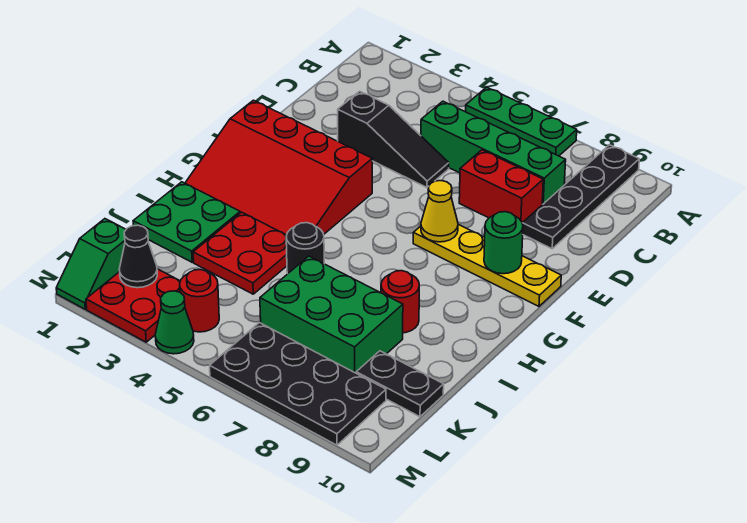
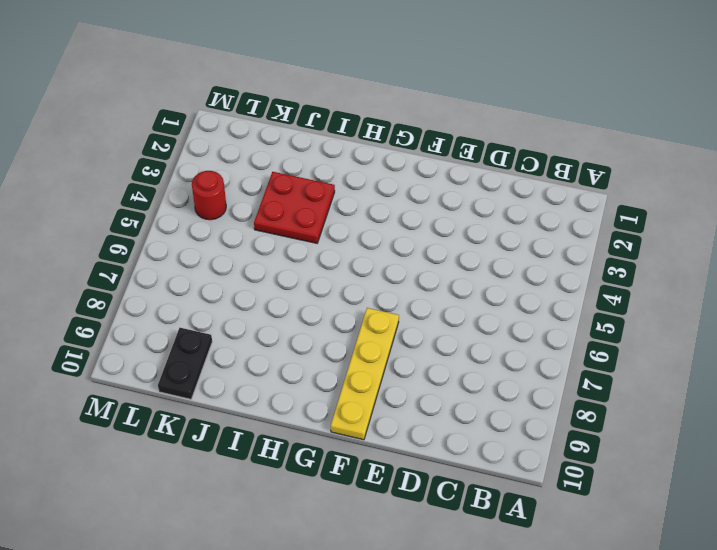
none -> green plate A5:A7 level 1
none -> black plate A9:D9 level 1
none -> green brick C5:C8 level 1

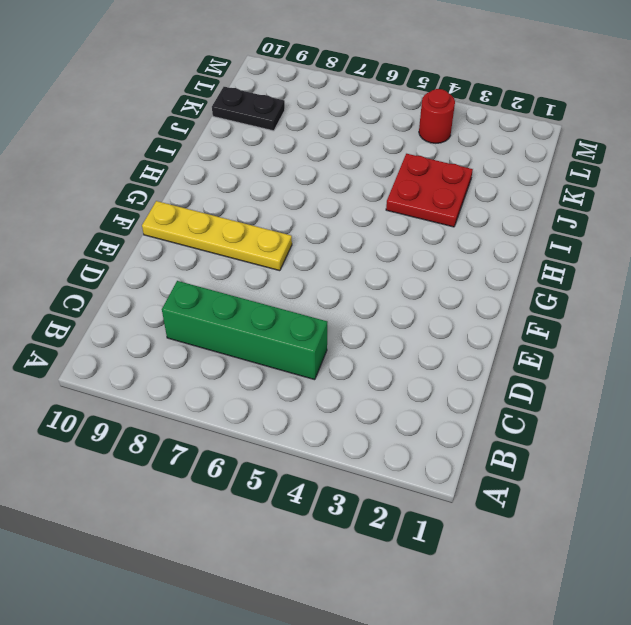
none -> green plate A5:A7 level 1
none -> black plate A9:D9 level 1
none -> black slope D3:D5 level 1 top 3

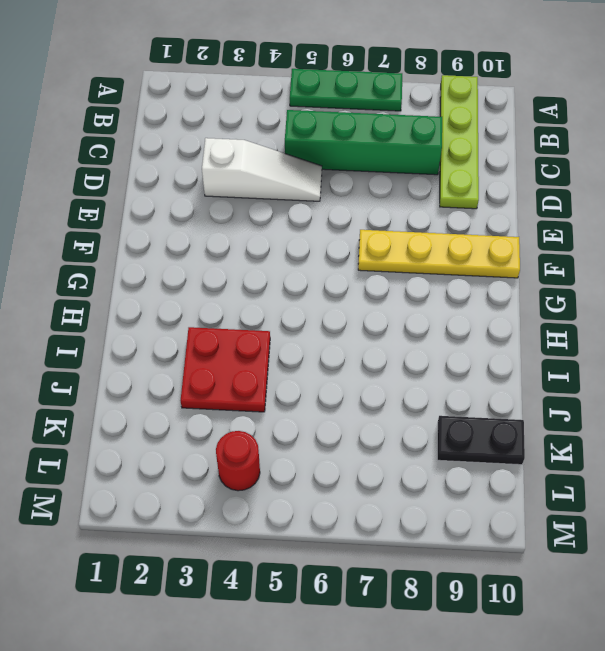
lime plate A9:D9 level 1 -> black plate A9:D9 level 1
white slope D3:D5 level 1 top 3 -> black slope D3:D5 level 1 top 3
none -> red brick D7:D8 level 1
none -> red slope F1:H4 level 1 top F
none -> green plate I1:J2 level 1

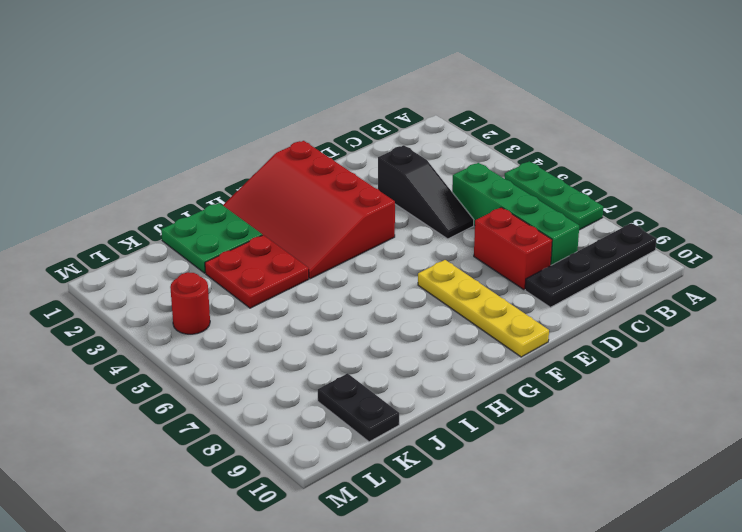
none -> black round brick I5 level 1
none -> red round brick I8 level 1
none -> green brick J6:K8 level 1

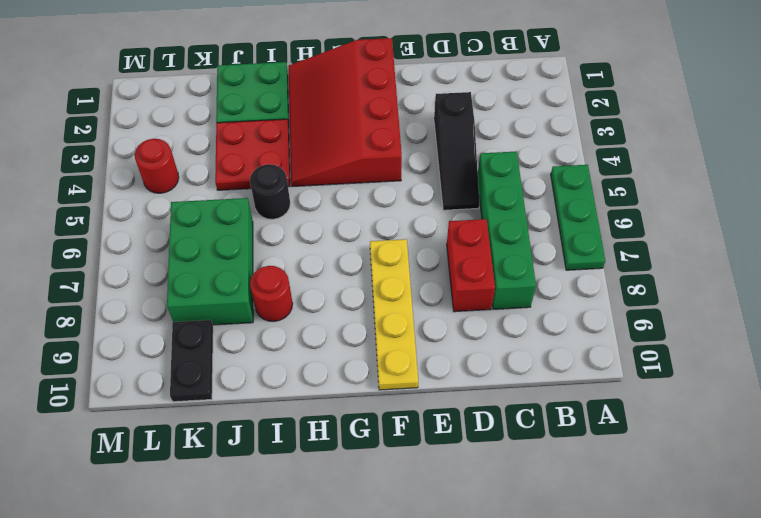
none -> black plate A9:D9 level 1
none -> green slope L1:M1 level 1 top L
none -> red plate L2:M3 level 1

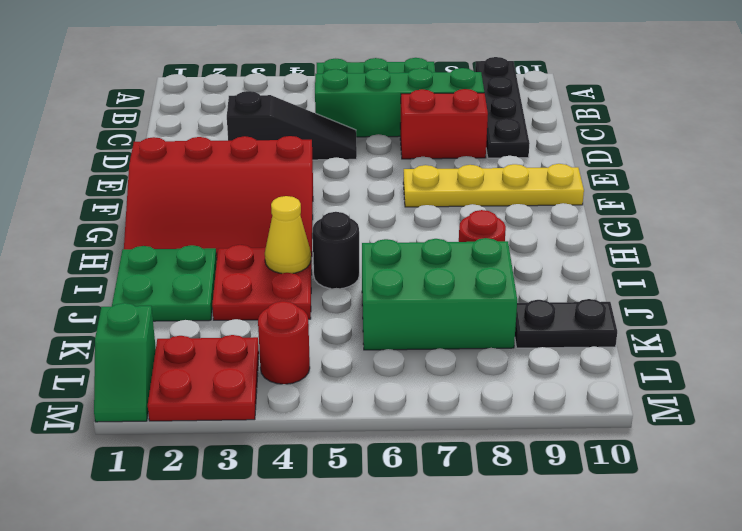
yellow cone I4 level 2 -> yellow cone F7 level 2
none -> black plate L6:M9 level 1
none -> green cone M4 level 1
none -> green round brick F9 level 2

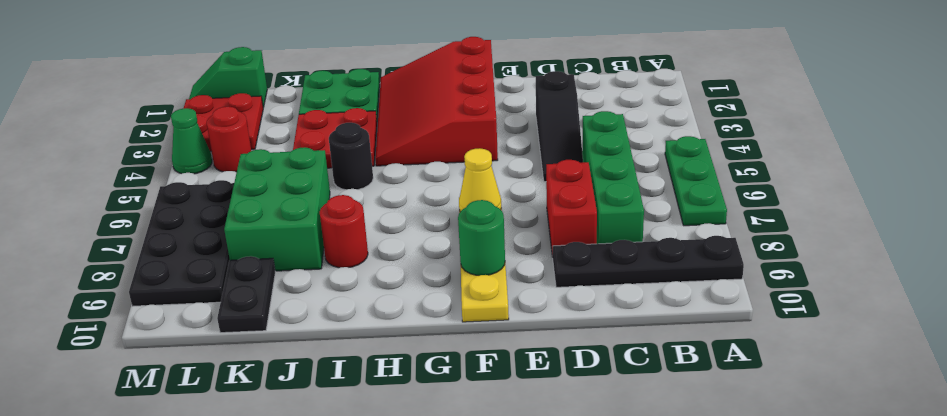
none -> black cone L2 level 2

